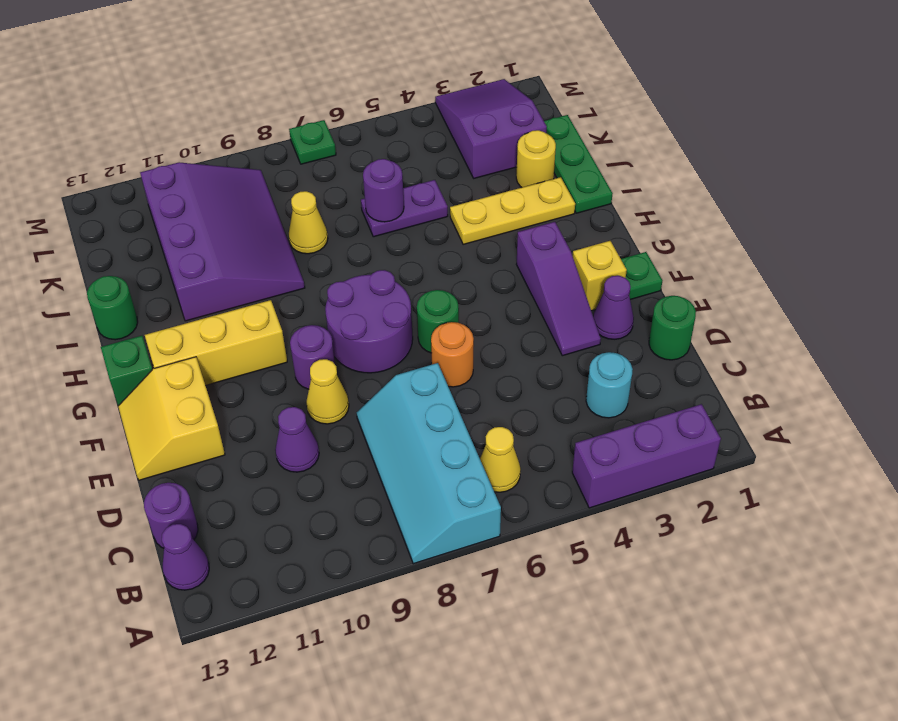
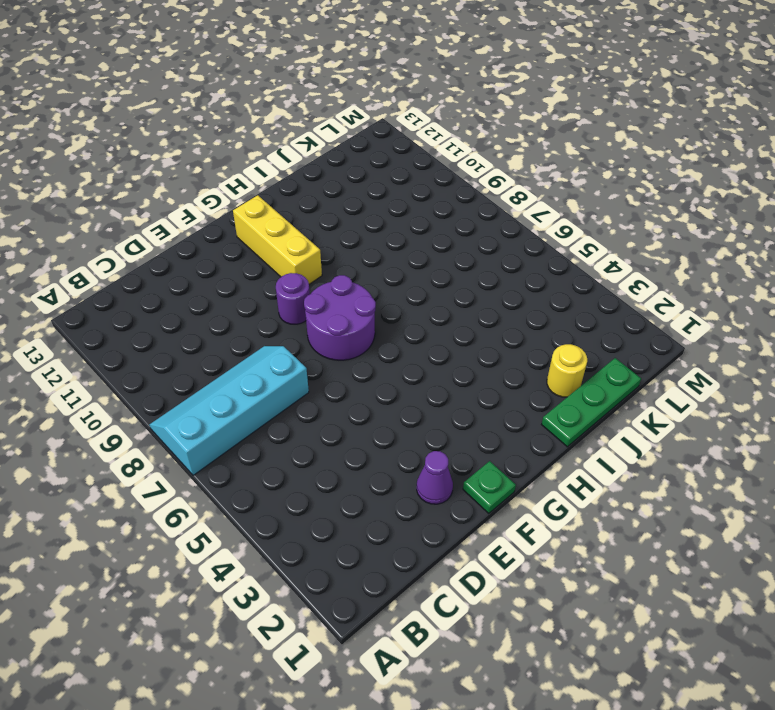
none -> purple brick A2:A4 level 1
none -> yellow cone B6 level 1
none -> purple cone B13 level 1
none -> cyan round brick C3 level 1

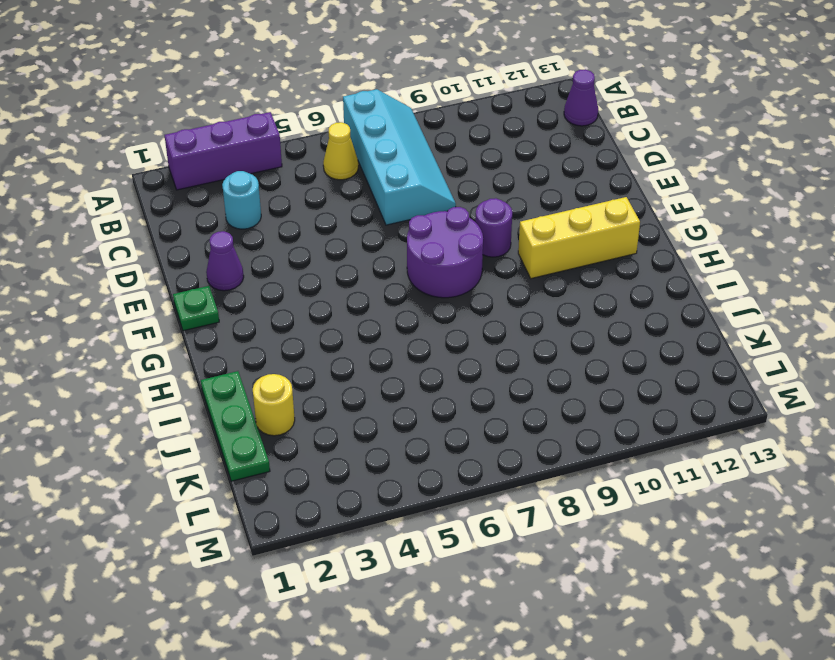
none -> purple round brick C13 level 1
none -> green round brick D1 level 1
none -> purple cone D10 level 1
none -> purple slope E3:G3 level 1 top G

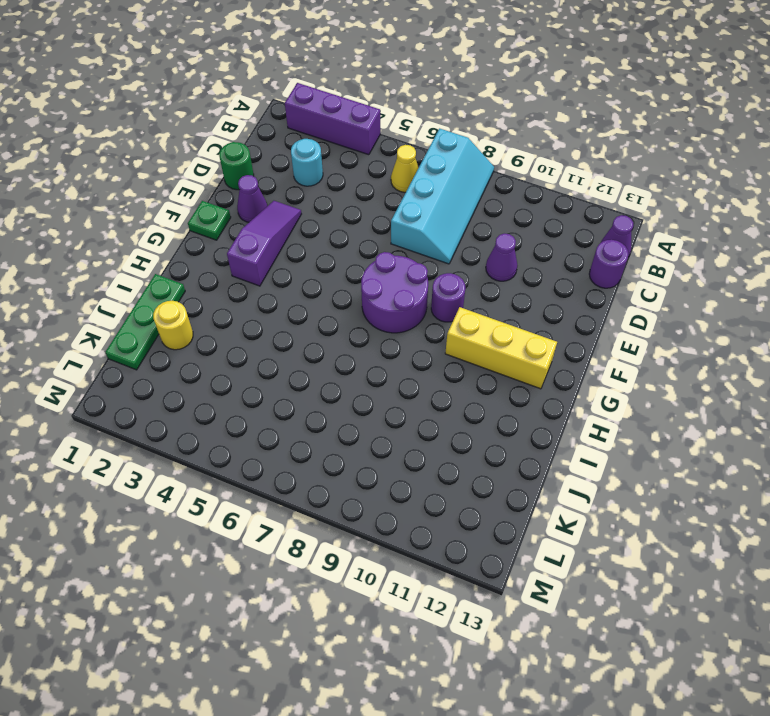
none -> orange round brick E6 level 1
none -> yellow cone E9 level 1
none -> yellow slope E12:F13 level 1 top 12
none -> yellow brick F2 level 1

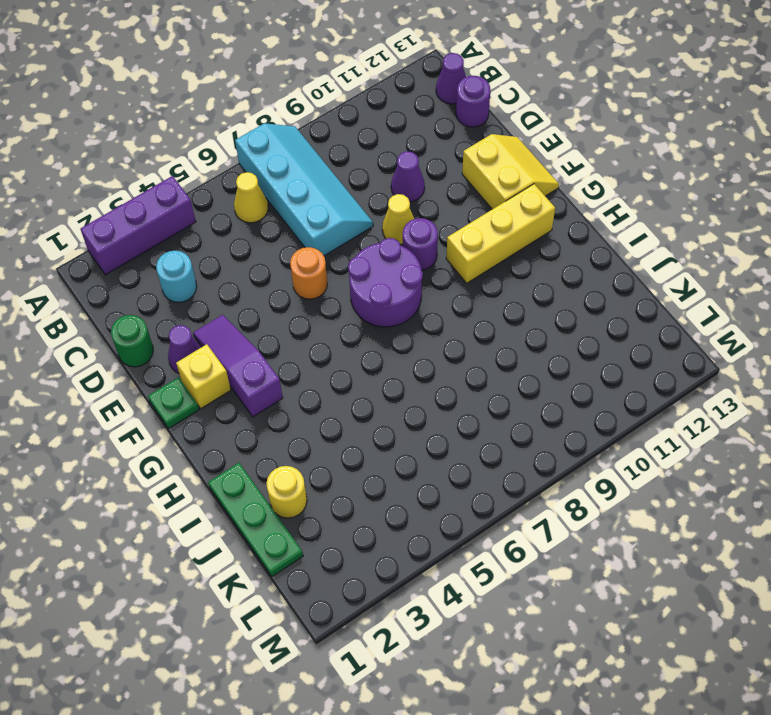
none -> green round brick F6 level 1
none -> green brick G13 level 1
none -> yellow plate I2:I4 level 1
none -> purple slope I9:L11 level 1 top 11

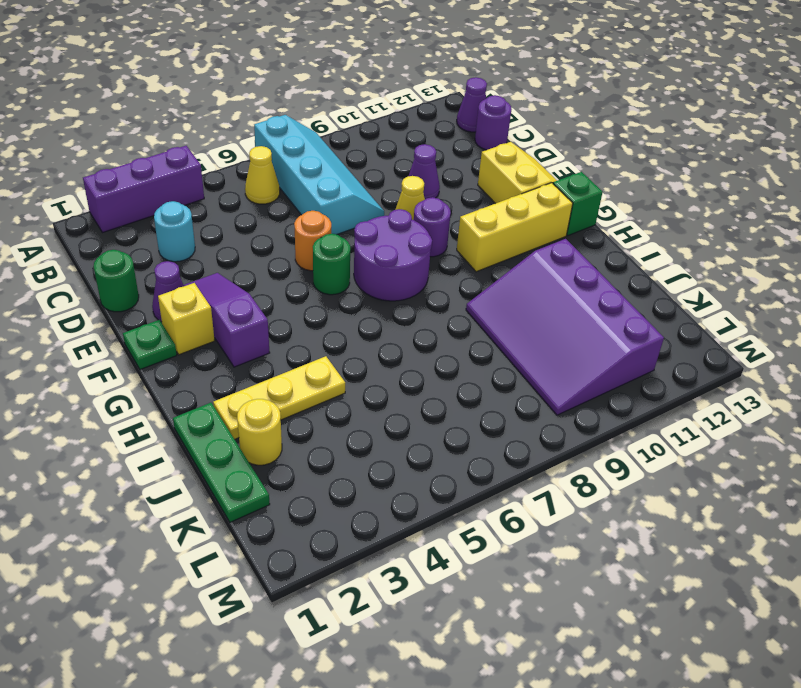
none -> green round brick I13 level 1
none -> purple plate J5:J6 level 1
none -> yellow cone J8 level 1
none -> purple slope K2:M3 level 1 top K

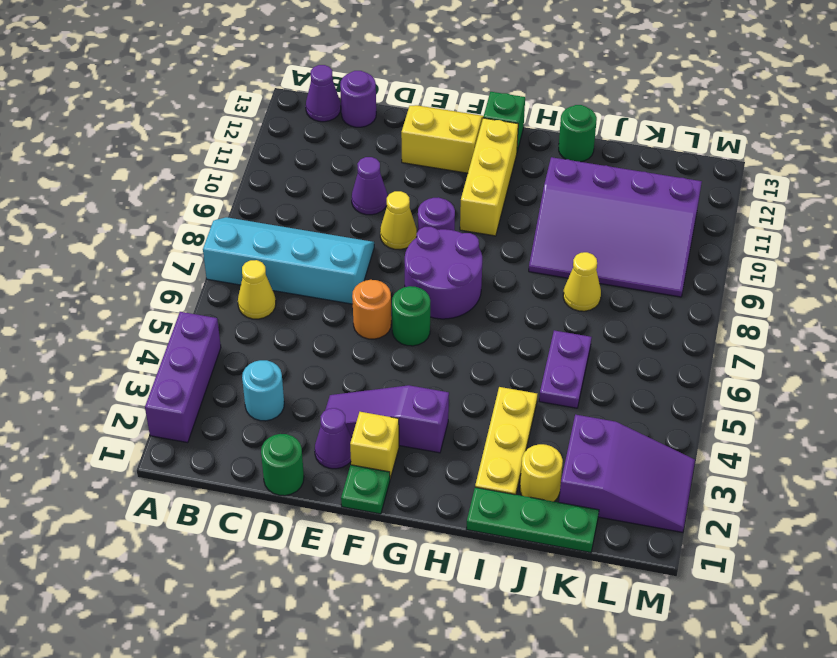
none -> green plate M7 level 1
none -> purple round brick J6 level 2

